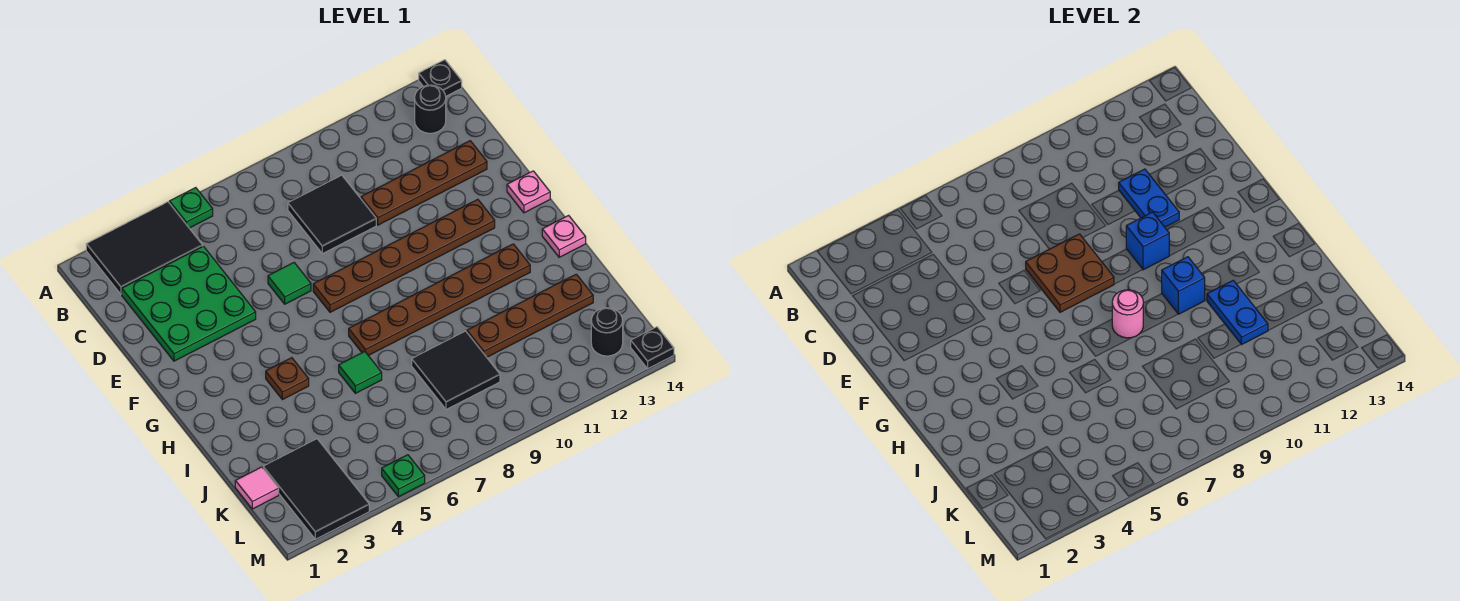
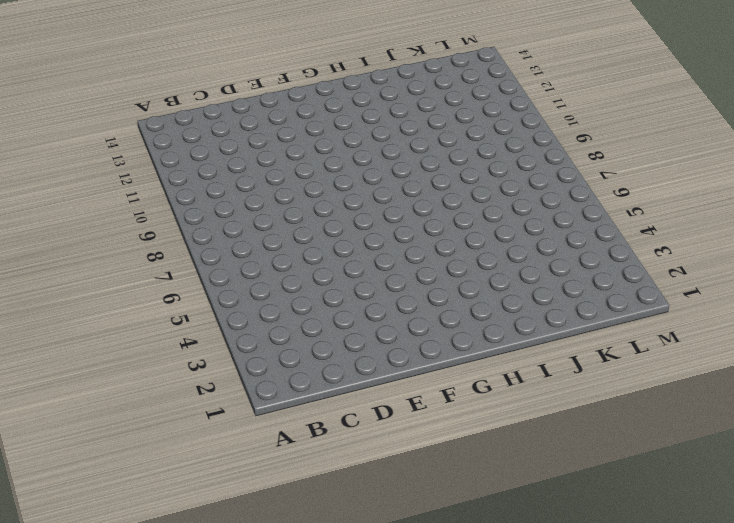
none -> black tile A2:B4 level 1
none -> green plate A5 level 1
none -> black plate A14 level 1

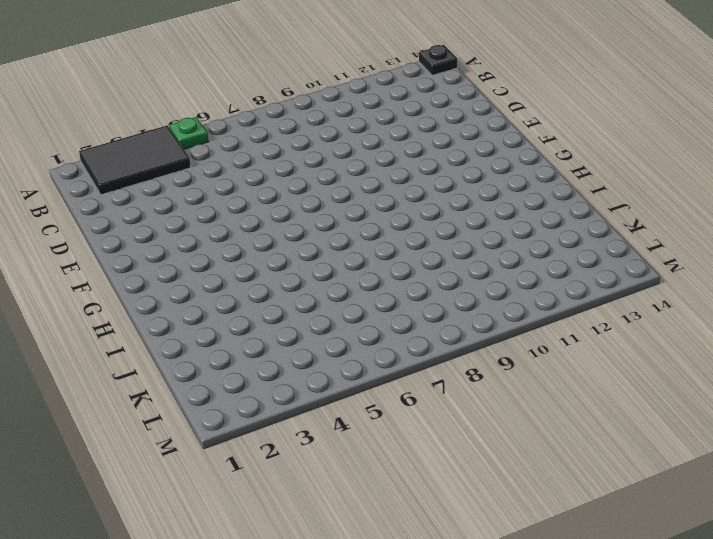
none -> black round brick B13 level 1
none -> green plate C2:E4 level 1
none -> black tile C8:D9 level 1

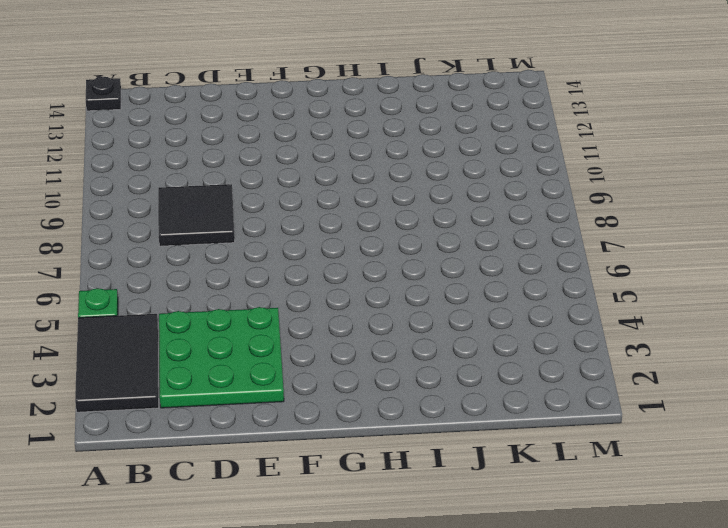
none -> black round brick B13 level 1
none -> brown plate D10:D13 level 1
none -> green tile E6 level 1

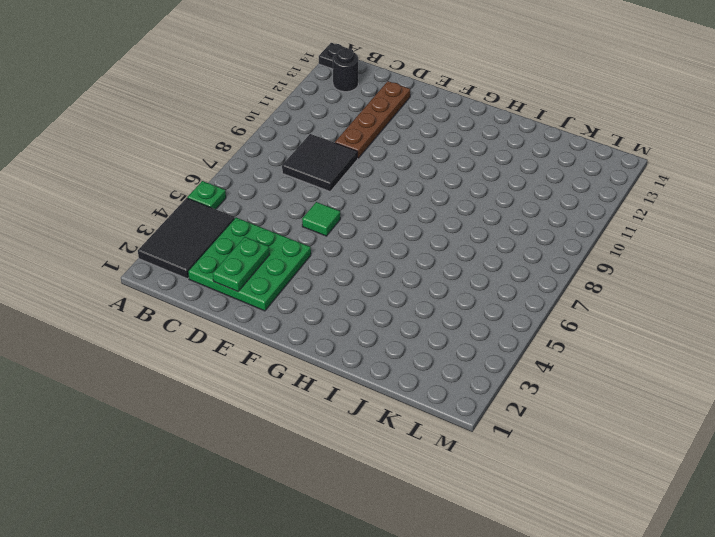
green plate D2:D3 level 2 -> none
none -> brown plate F7:F12 level 1
none -> pink plate F14 level 1
none -> brown plate H4 level 1

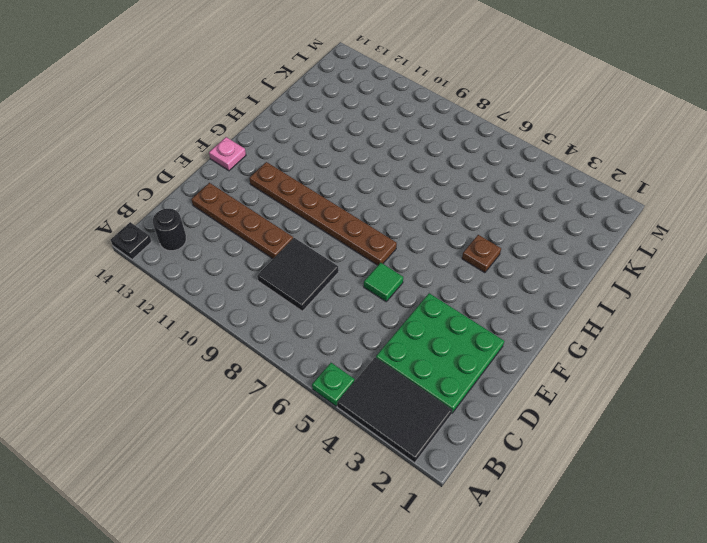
none -> brown plate H7:H12 level 1
none -> pink plate H14 level 1
none -> green tile I6 level 1

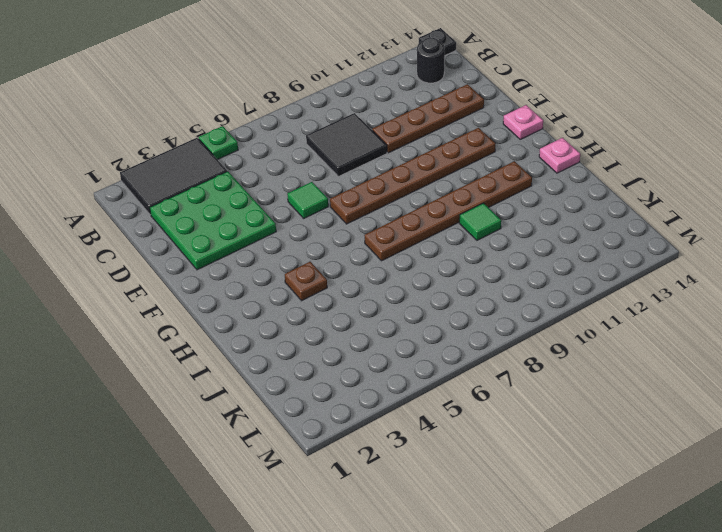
green tile I10 level 1 -> green tile I6 level 1
none -> black tile J8:K9 level 1
none -> brown plate J10:J13 level 1
none -> pink tile K1 level 1

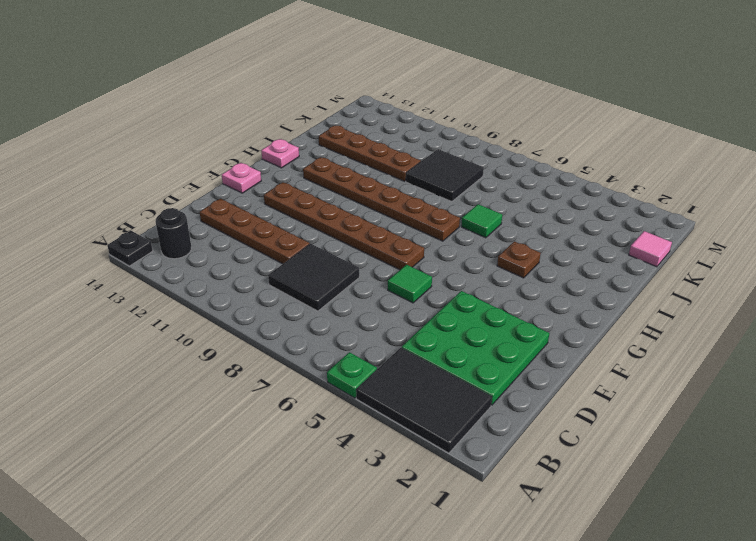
none -> black tile K2:M3 level 1
none -> black round brick L13 level 1
none -> green plate M5 level 1

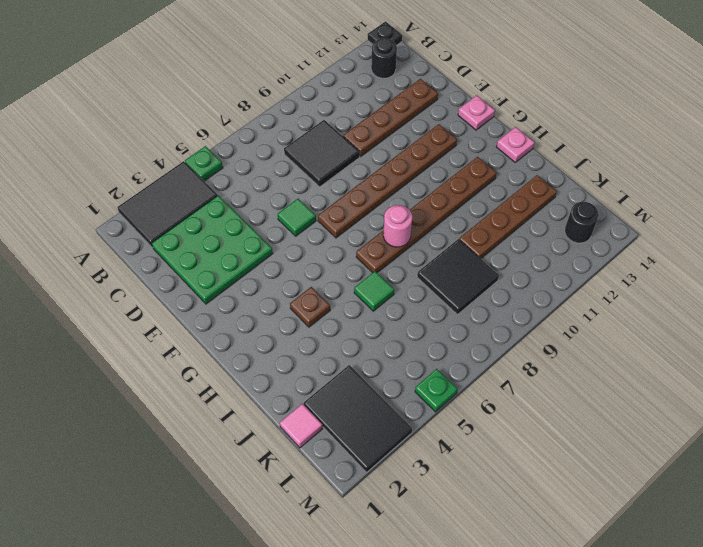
none -> black plate M14 level 1
none -> blue plate D11:E11 level 2
none -> brown plate E7:F8 level 2

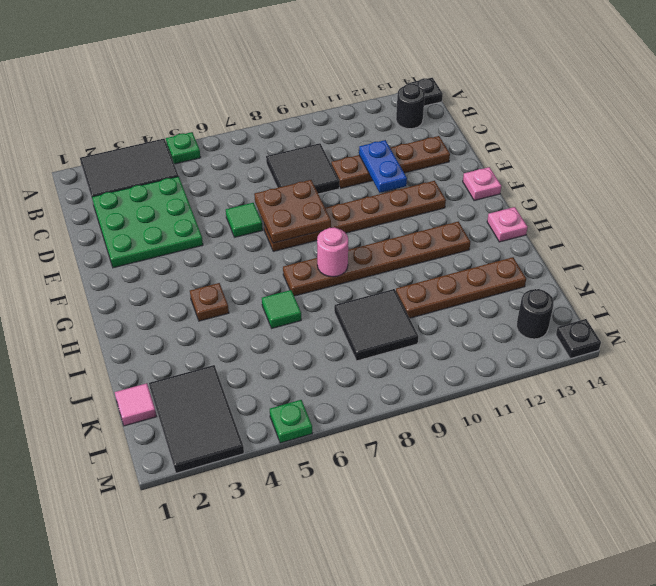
none -> blue brick F10 level 2
none -> blue brick H10 level 2
none -> blue plate I11:J11 level 2

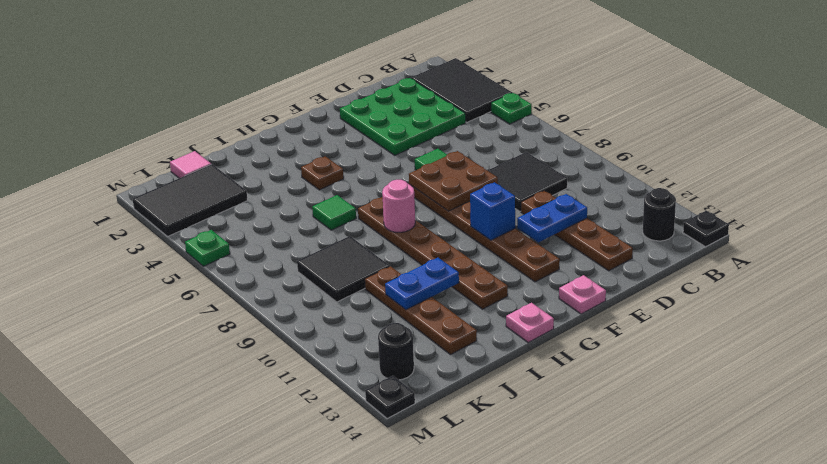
none -> blue brick H10 level 2

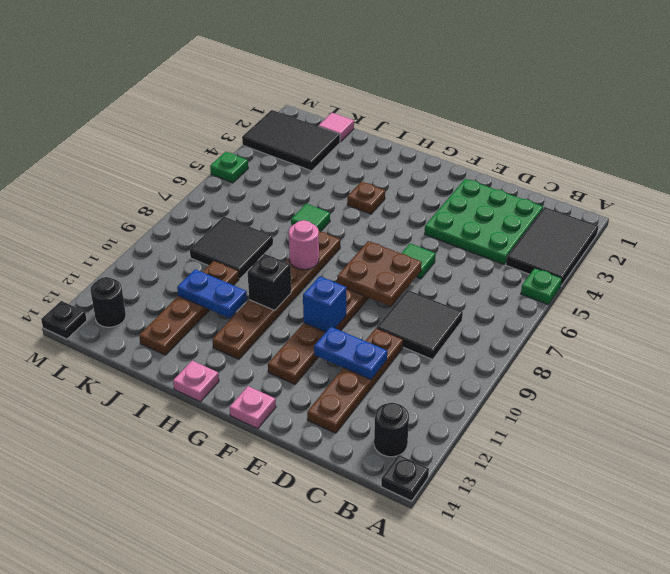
black brick H10 level 2 -> blue brick H10 level 2

